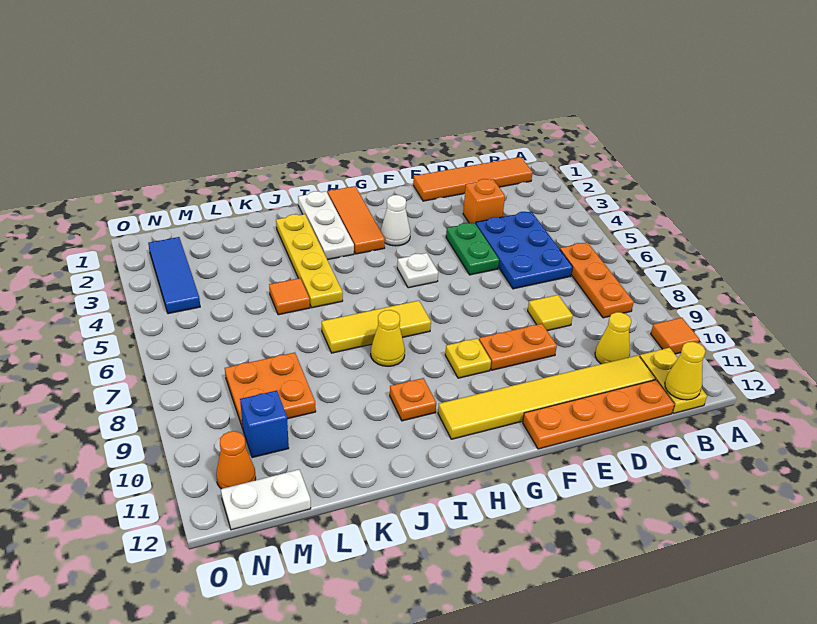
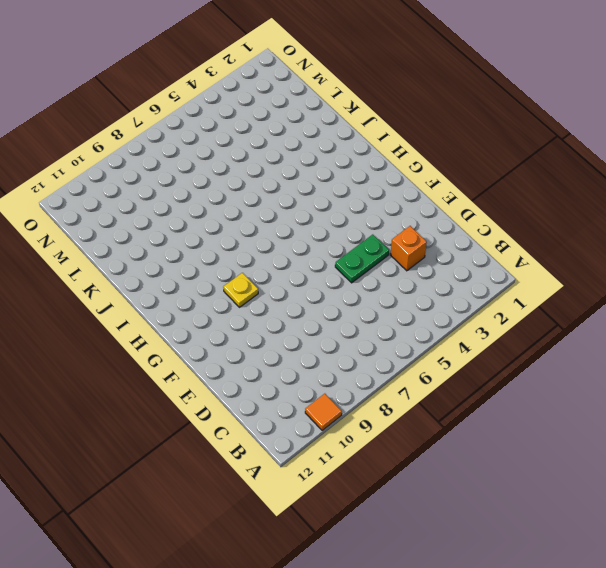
none -> orange tile B1:E1 level 1
none -> orange plate B6:B8 level 1
none -> yellow plate B11:B12 level 1

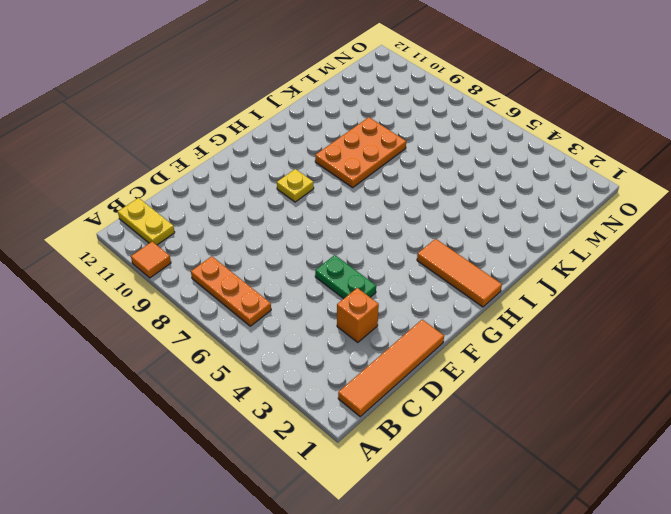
orange plate I8:K9 level 1 -> yellow cone I8 level 1
none -> blue plate C4:D6 level 1
none -> yellow cone C10 level 1
none -> yellow tile C11:H11 level 1

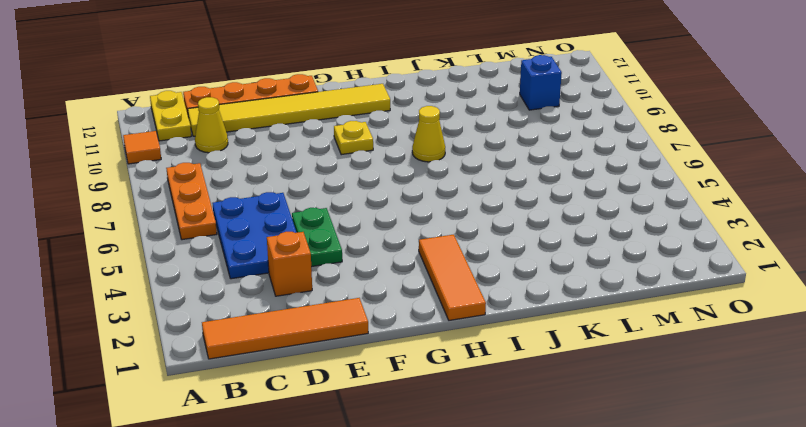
none -> yellow tile D8 level 1
none -> orange plate E9:F9 level 1
none -> white cone G3 level 1

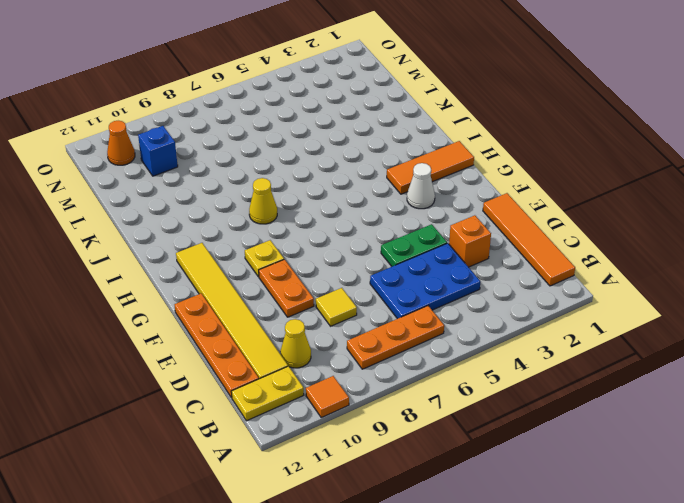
none -> white plate G5 level 1
none -> yellow tile H7:J7 level 1
none -> white plate I1:I3 level 1

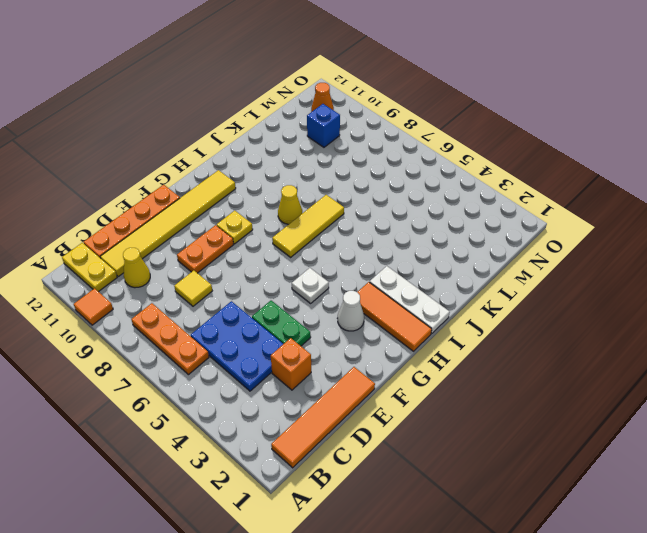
none -> orange plate I10 level 1
none -> yellow plate J2:J5 level 1
none -> orange tile K5 level 1

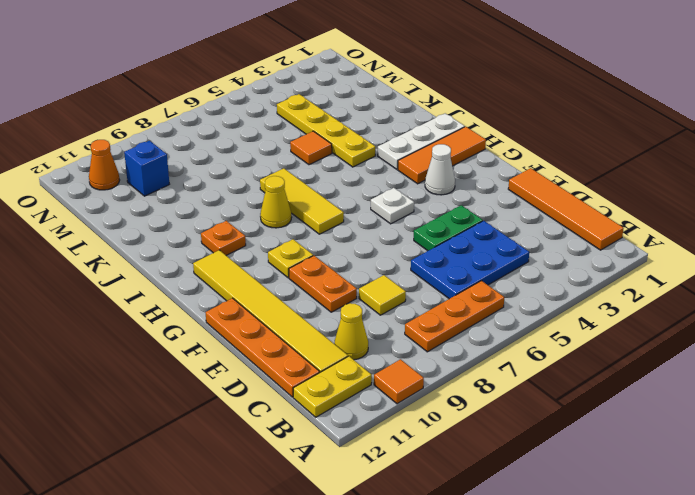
yellow plate J4:M4 level 1 -> yellow plate J2:J5 level 1
none -> orange brick D3 level 1
none -> orange plate L8:M9 level 1
none -> white plate M12:N12 level 1

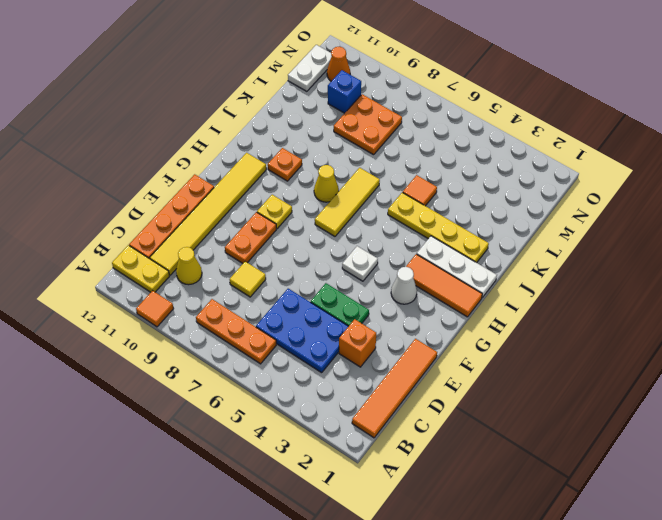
none -> blue tile N2:N4 level 1
none -> yellow cone B12 level 2

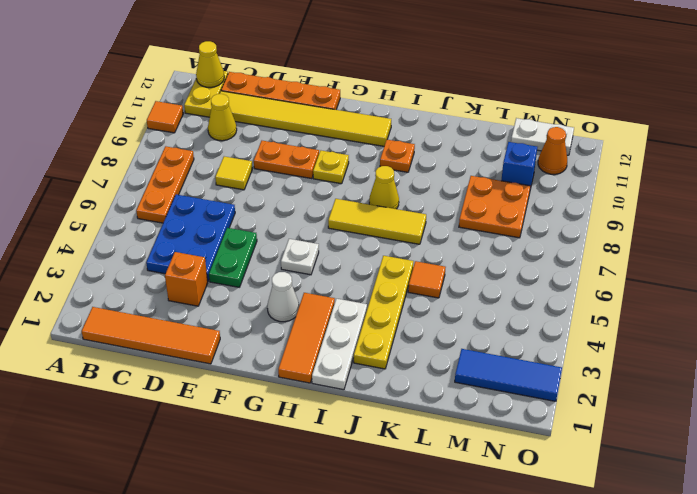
blue tile M2:O2 level 1 -> blue tile N2:N4 level 1

